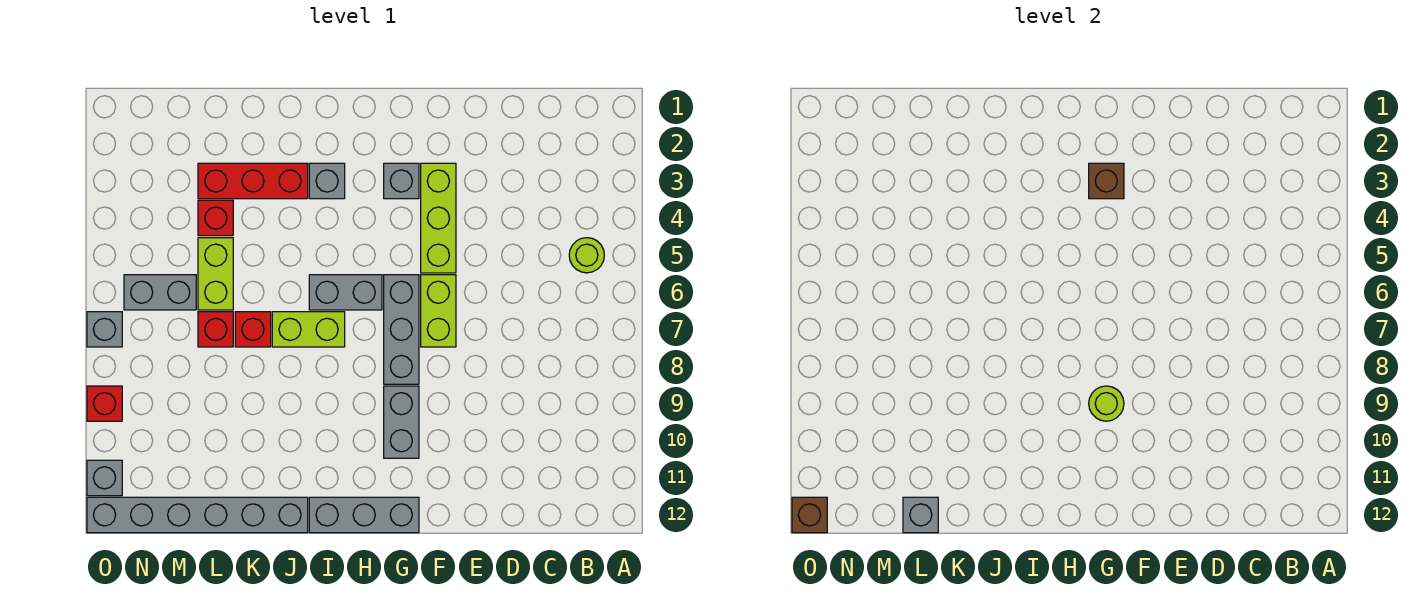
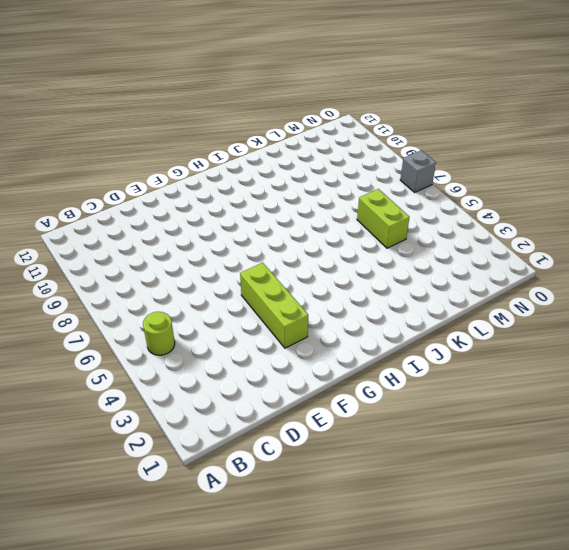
none -> lime brick F6:F7 level 1
none -> grey brick G3 level 1
none -> grey brick G6:G8 level 1

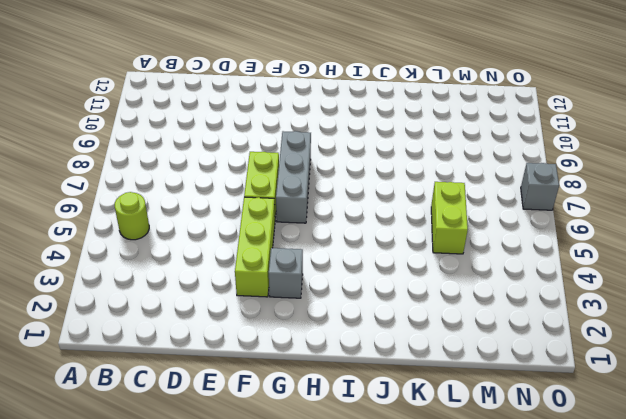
none -> grey brick G9:G10 level 1
none -> grey brick G12:I12 level 1
none -> grey brick H6:I6 level 1

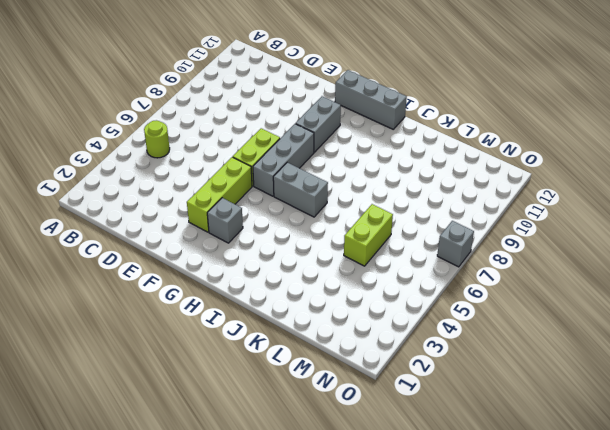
none -> grey brick I3 level 1
none -> lime brick I7:J7 level 1
none -> red brick J3:L3 level 1

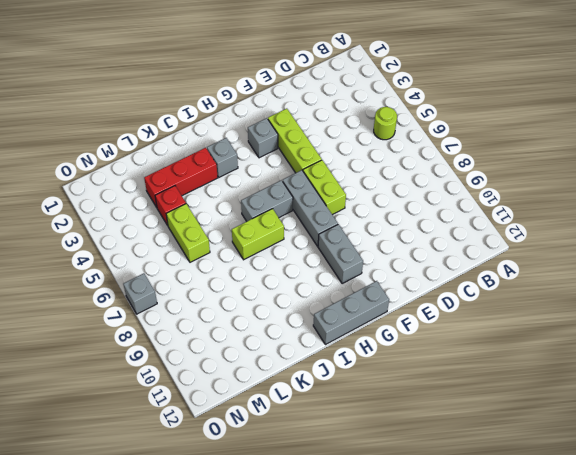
none -> grey brick J12:O12 level 1
none -> red brick K7 level 1
none -> red brick L7 level 1

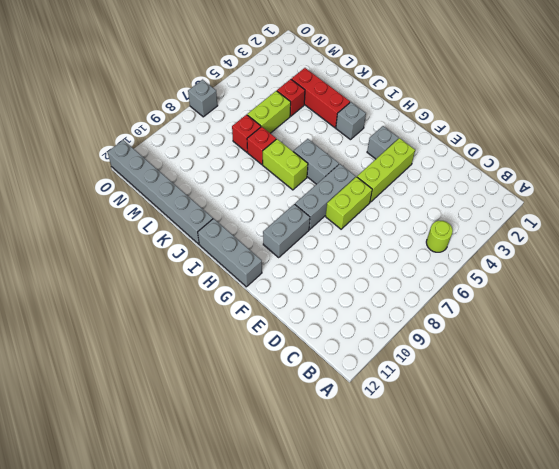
none -> grey brick M6:N6 level 1
none -> red brick O9 level 1
none -> grey brick O11 level 1

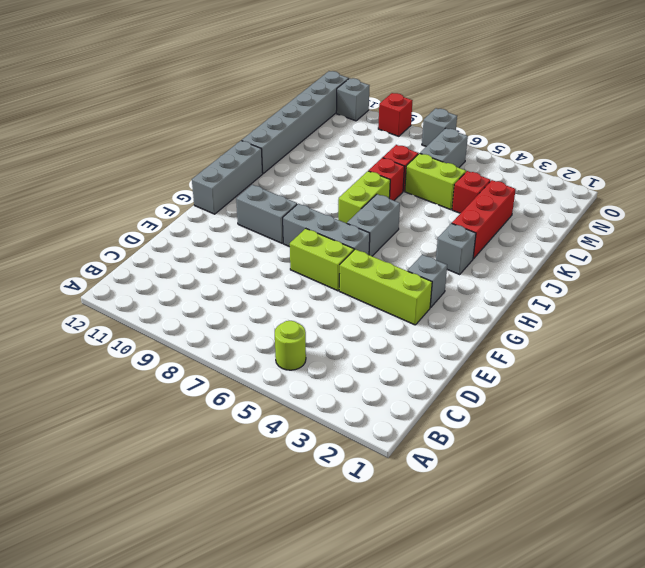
none -> brown brick G3 level 2
none -> lime round brick G9 level 2
none -> grey brick L12 level 2

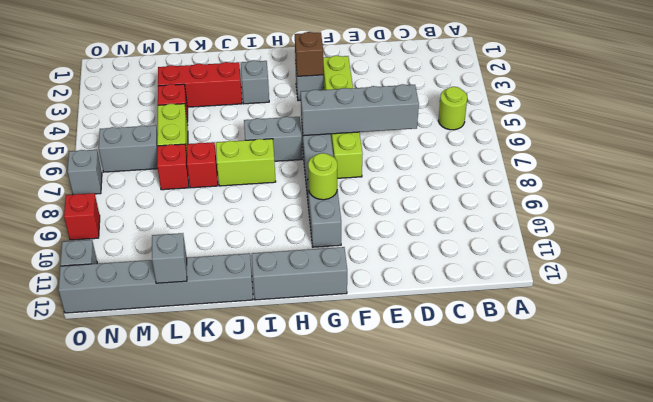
grey brick D6:G6 level 2 -> none
none -> brown brick O12 level 2

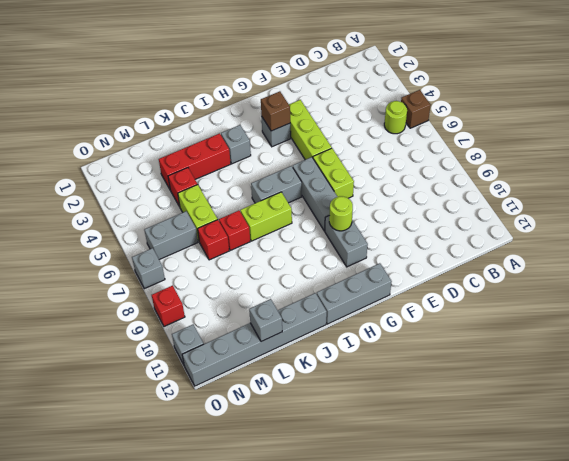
brown brick A5 level 1 -> brown brick O12 level 2

